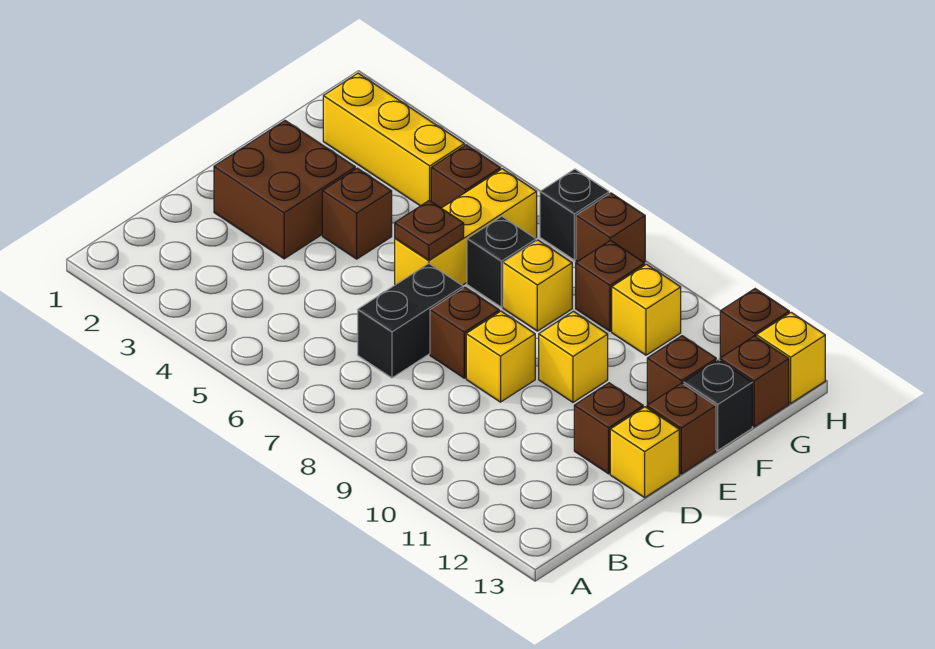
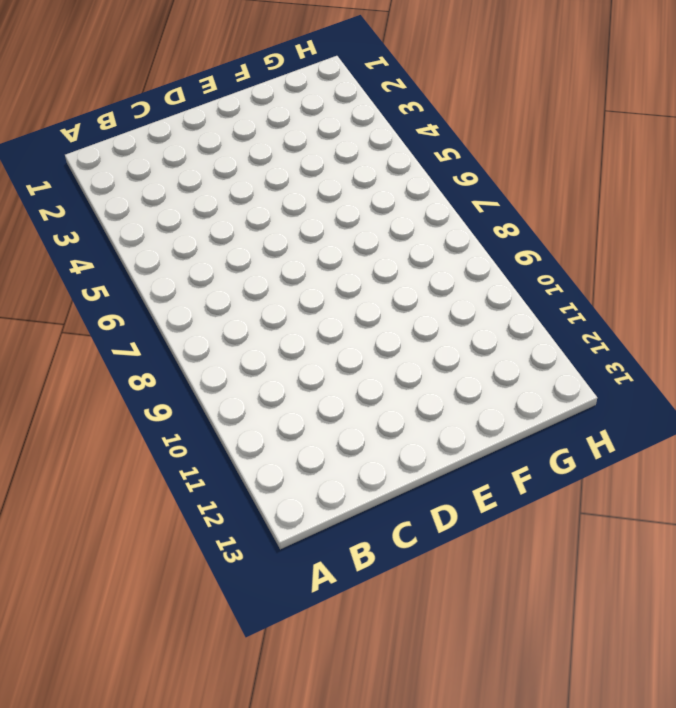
none -> black brick C7:D7 level 1
none -> brown brick D2:E3 level 1
none -> brown brick D8 level 1

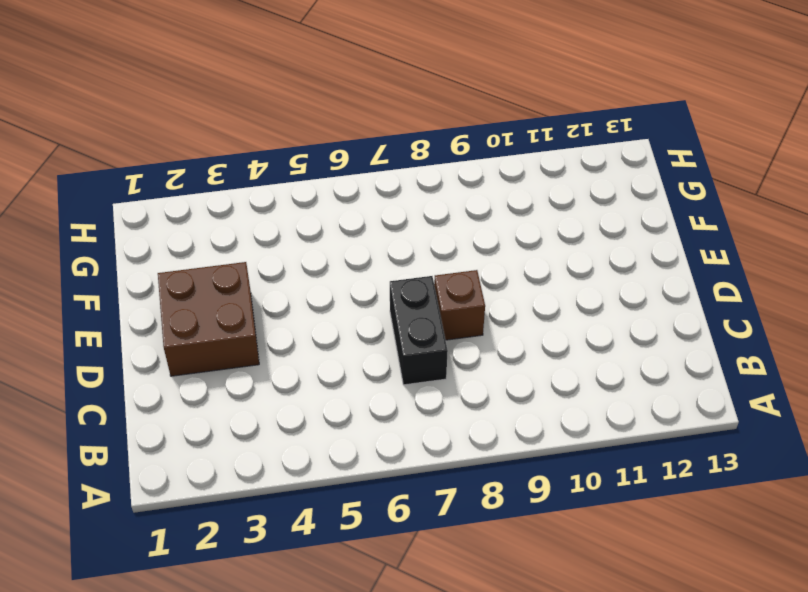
none -> yellow brick D9 level 1
none -> brown brick D12 level 1
none -> yellow brick D13 level 1

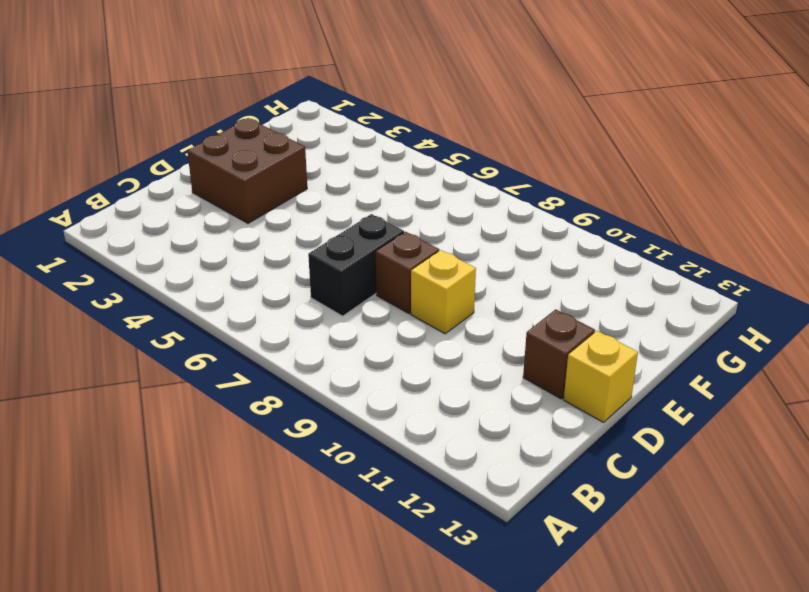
none -> brown brick E4 level 1
none -> yellow brick E6:G6 level 1
none -> yellow brick E10 level 1

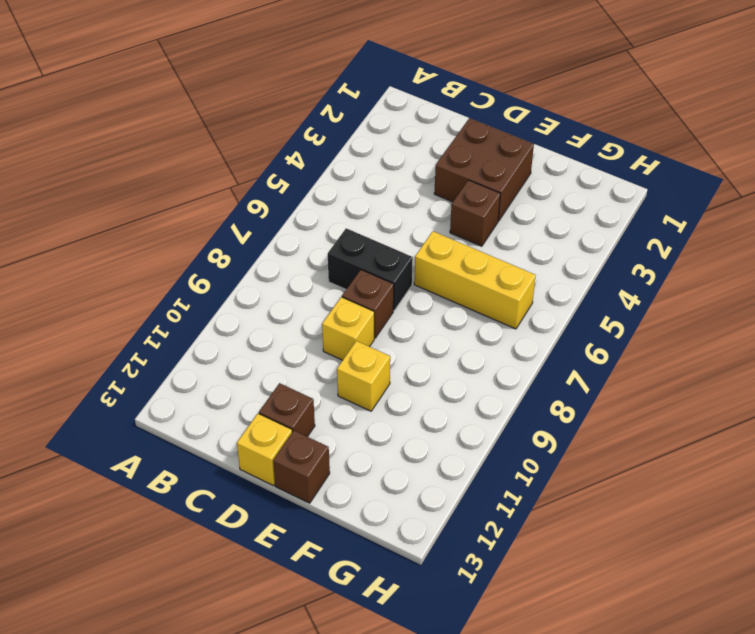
none -> black brick F7 level 1
none -> yellow brick F8 level 1
none -> brown brick F12 level 1

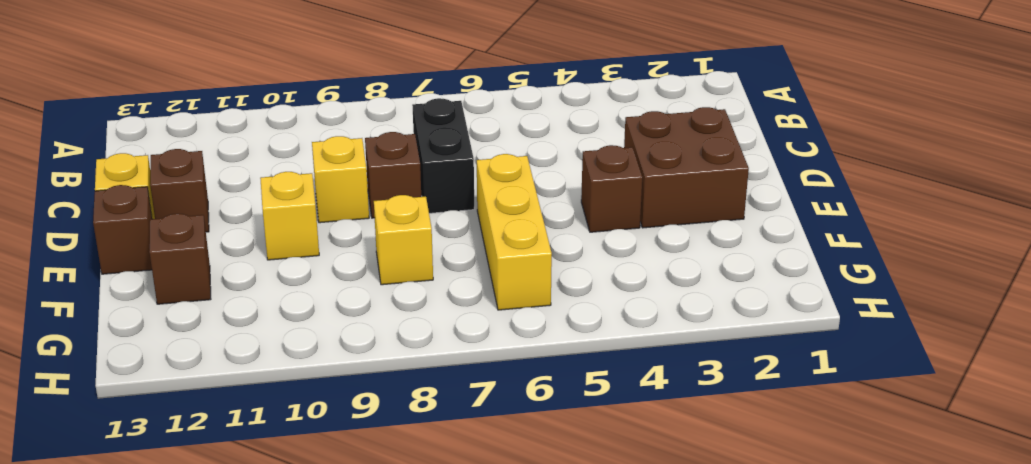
none -> black brick F7 level 1
none -> black brick F13 level 1
none -> yellow brick G2:G4 level 1

